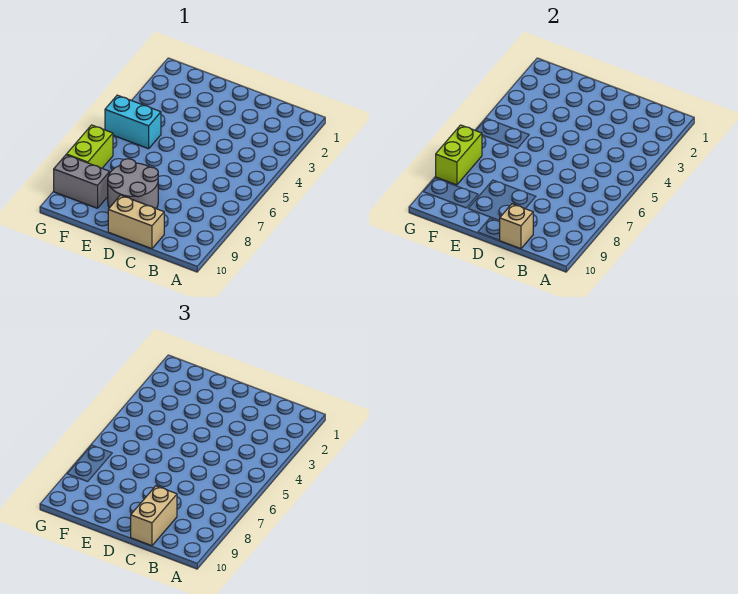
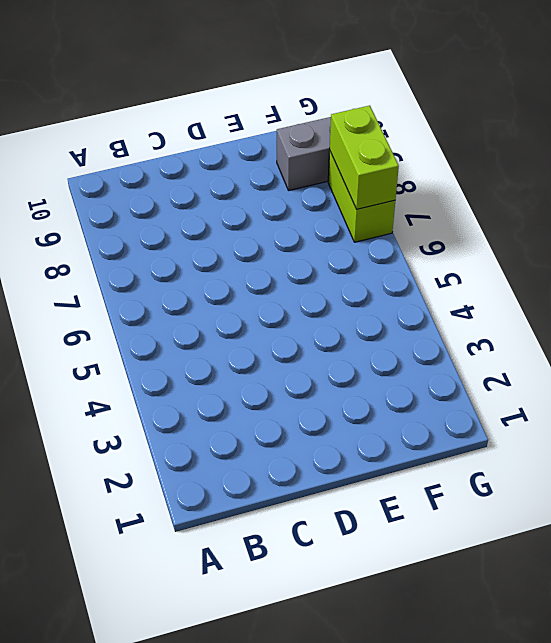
none -> tan brick C10:D10 level 1
none -> grey round brick D8:E9 level 1

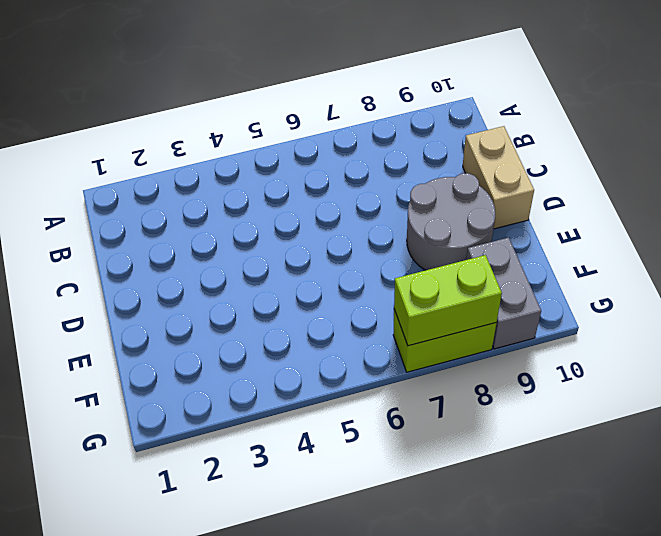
none -> cyan brick F5:G5 level 1
none -> tan brick C10 level 2

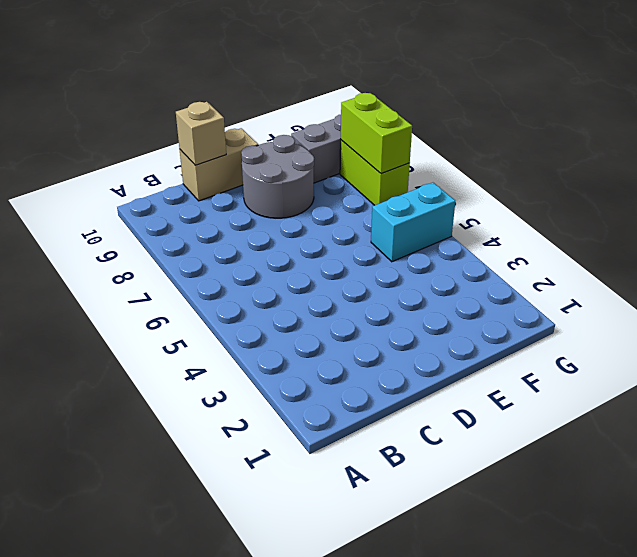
none -> tan brick C9:C10 level 3

